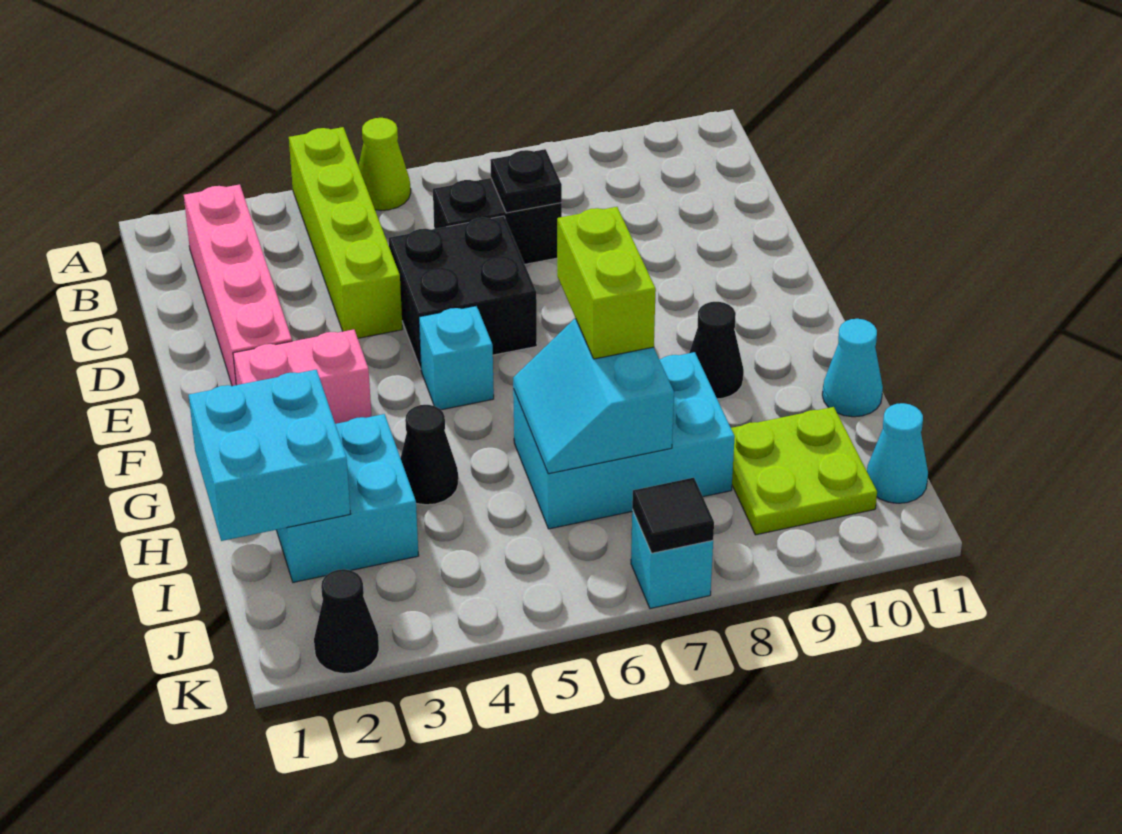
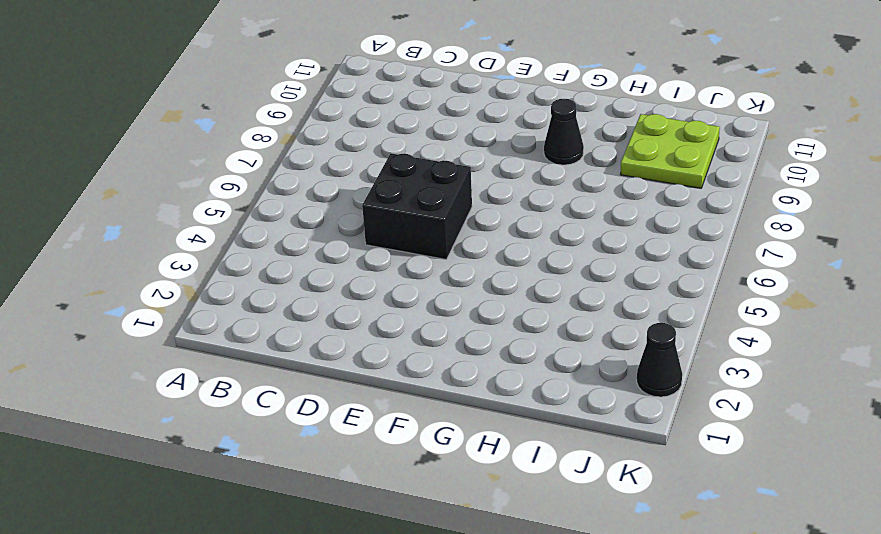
none -> lime brick A4:D4 level 1
none -> lime cone A5 level 1
none -> pink brick B2:E2 level 1

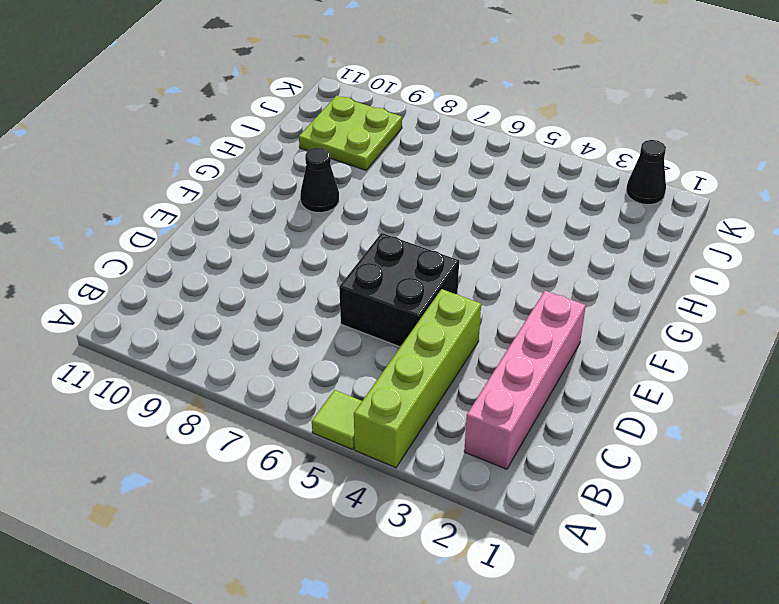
lime tile A5 level 1 -> lime cone A5 level 1
none -> black brick C6:C7 level 1
none -> pink brick F2:F3 level 1
none -> cyan brick F5 level 1

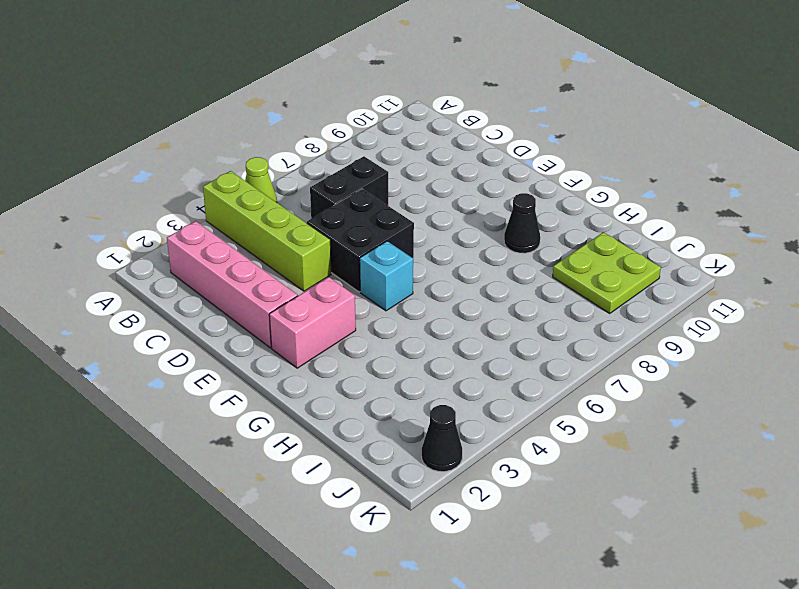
none -> cyan brick H2:I3 level 1
none -> black cone H4 level 1
none -> cyan brick H6:I8 level 1

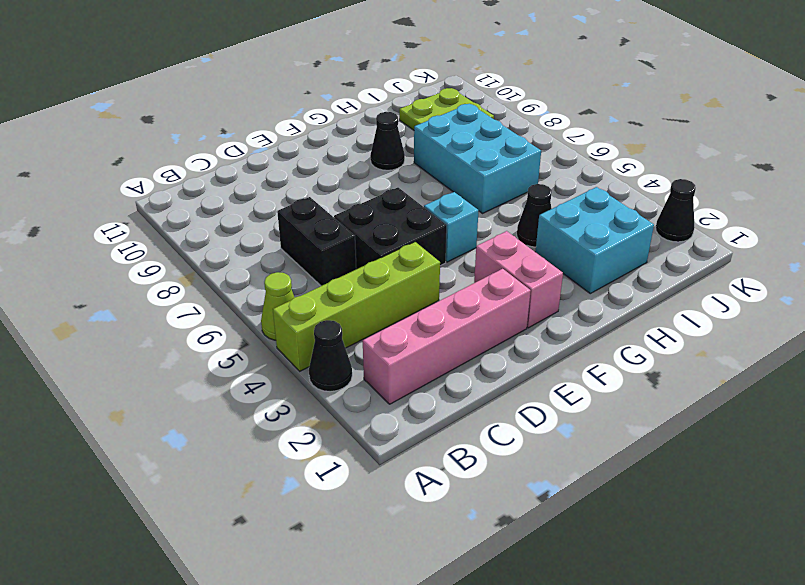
black cone A3 level 1 -> none
none -> cyan cone H11 level 1
none -> cyan cone J11 level 1
none -> cyan brick K7 level 1

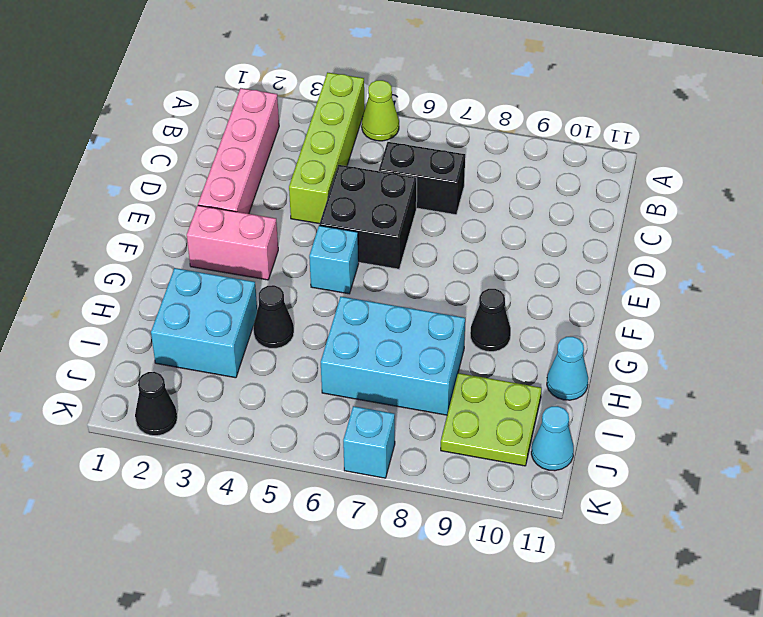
none -> black plate C7 level 2
none -> cyan brick H1:I2 level 2
none -> cyan slope H6:I7 level 2 top 7

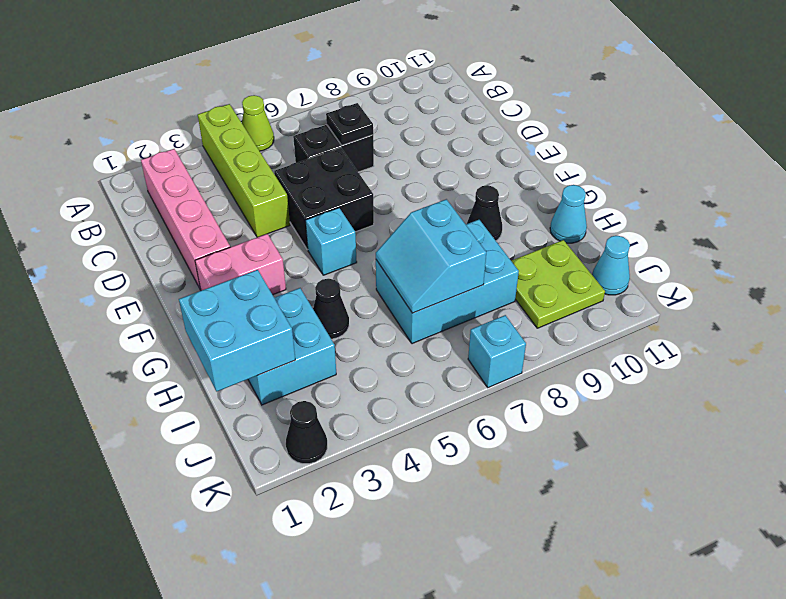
none -> black tile K7 level 2
none -> lime brick G7:H7 level 3

